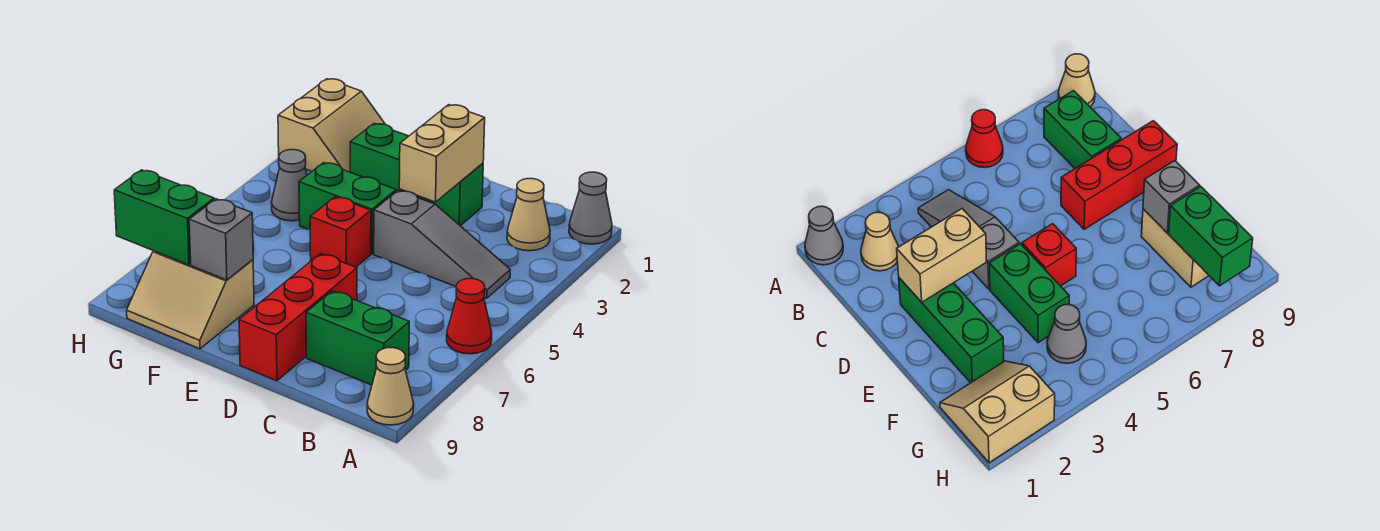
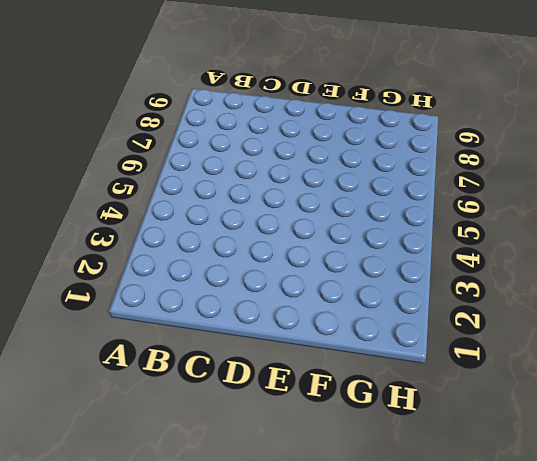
none -> grey cone A1 level 1
none -> red cone A6 level 1
none -> tan cone A9 level 1

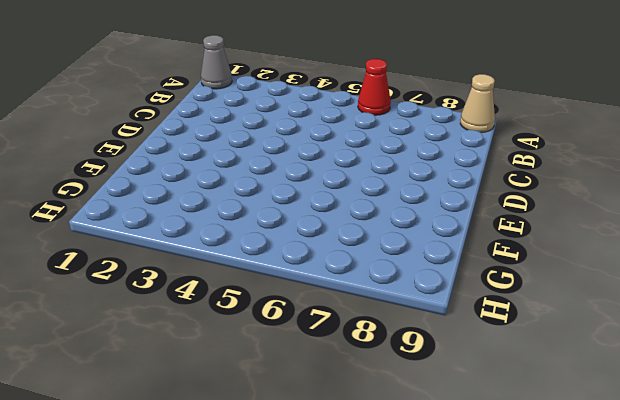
none -> tan cone B2 level 1
none -> grey slope B4:D4 level 1 top D
none -> green brick B8:C8 level 1

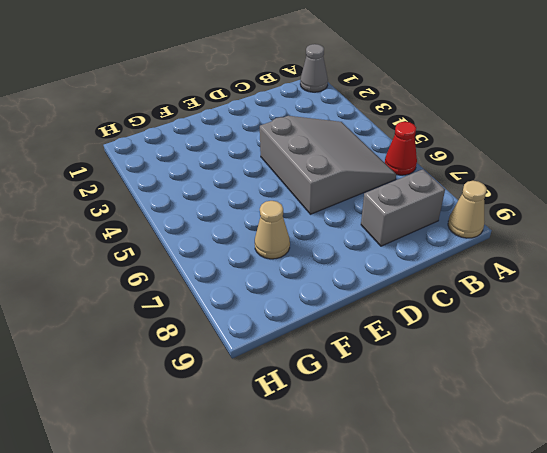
grey slope B4:D6 level 1 top D -> grey slope B4:D4 level 1 top D
grey brick B8:C8 level 1 -> green brick B8:C8 level 1
tan cone F7 level 1 -> tan cone B2 level 1
none -> green brick D2:F2 level 1
none -> red brick D7:D9 level 1
none -> green brick E4:F4 level 1

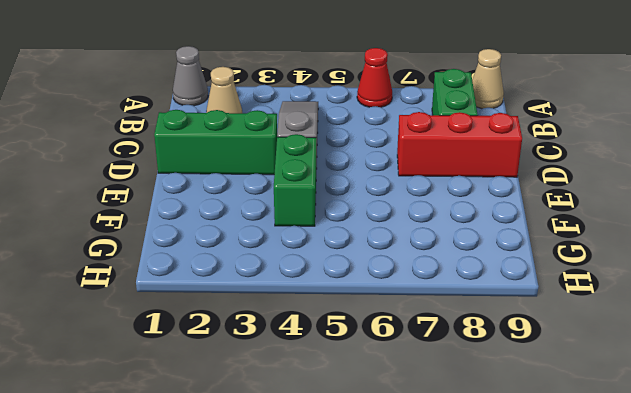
green brick D1:D3 level 1 -> green brick D2:F2 level 1
none -> red brick E5 level 1
none -> tan slope F8:G9 level 1 top 8
none -> tan slope G1:H2 level 1 top H

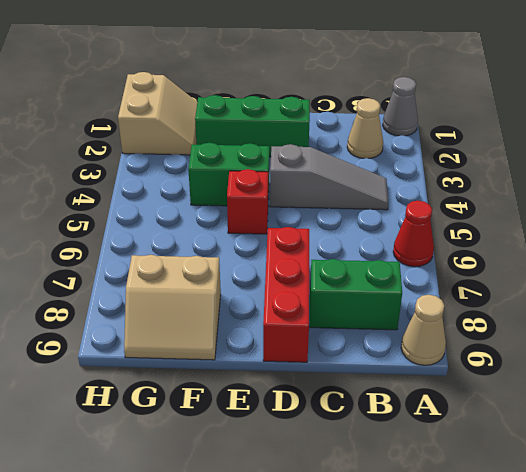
none -> grey cone G4 level 1
none -> tan brick D2:D3 level 2
none -> grey brick F8 level 2

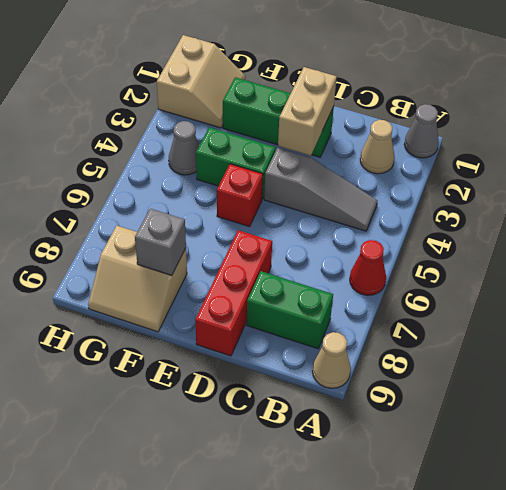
none -> green brick G8:H8 level 2

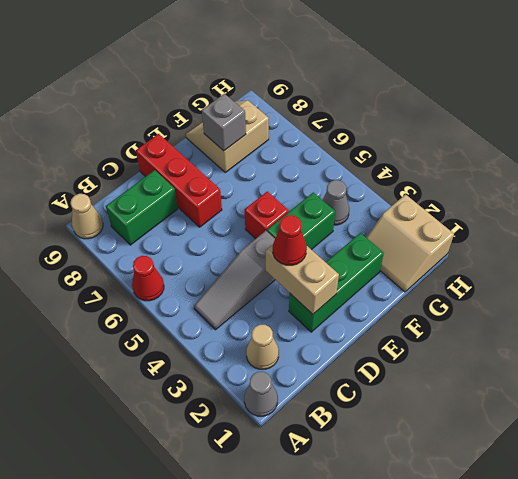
red cone D3 level 3 -> none
none -> green brick G8:H8 level 2

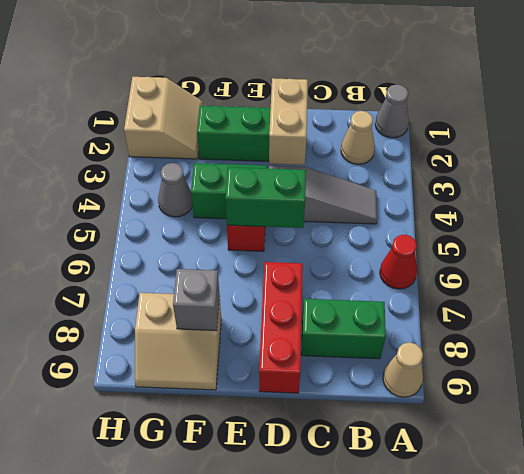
green brick D5:E5 level 2 -> green brick G8:H8 level 2

